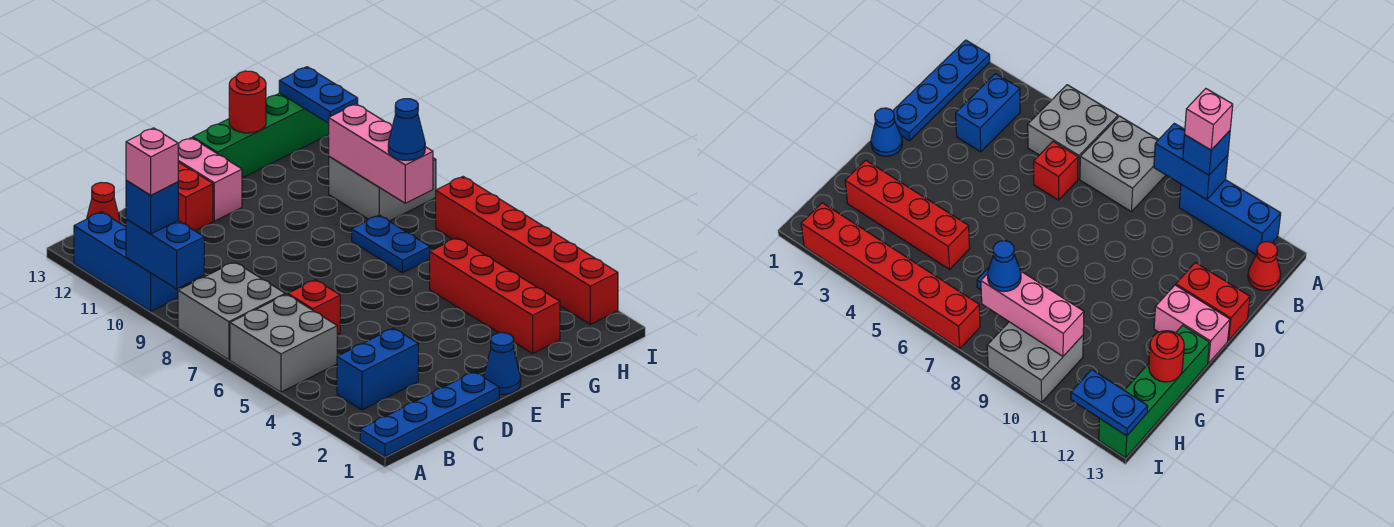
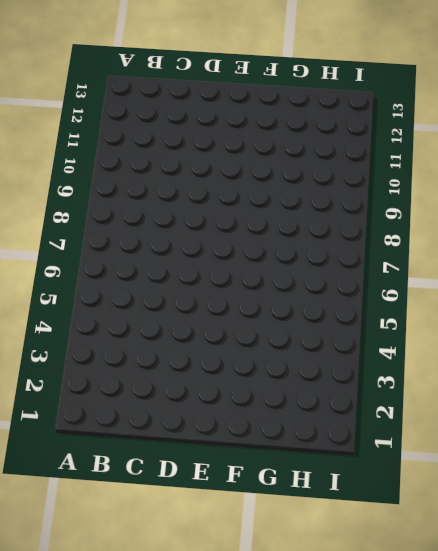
none -> blue plate A1:D1 level 1
none -> grey brick A5:B6 level 1
none -> grey brick A7:B8 level 1

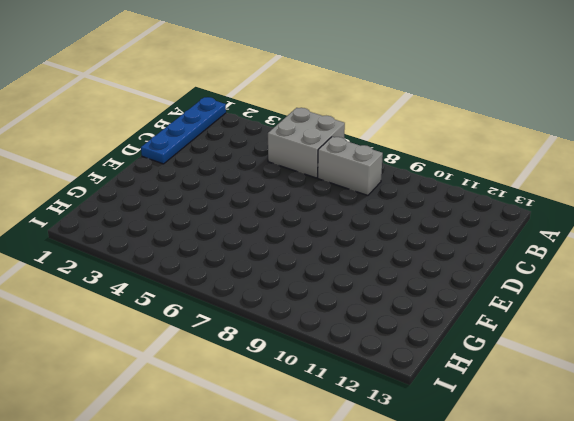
grey brick B7:B8 level 1 -> grey brick A7:B8 level 1
none -> blue brick A10:A12 level 1
none -> blue brick B3:C3 level 1
none -> red cone B13 level 1

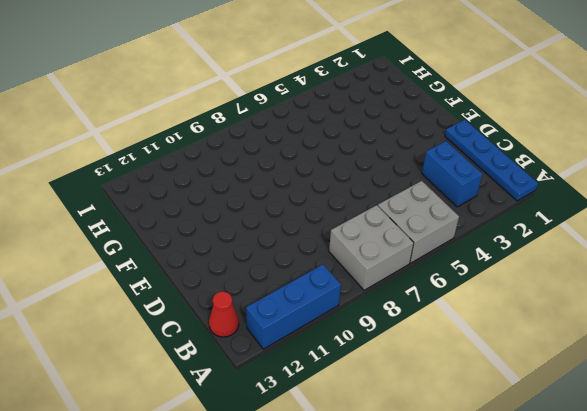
none -> red brick C6 level 1
none -> red brick D12:D13 level 1
none -> blue cone E1 level 1

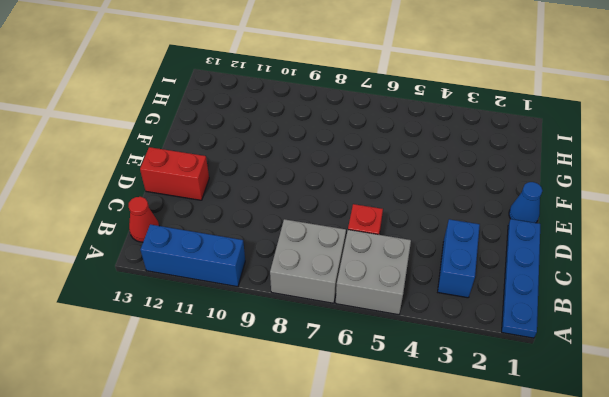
none -> pink brick E12:E13 level 1
none -> green brick F13:I13 level 1
none -> red brick G2:G5 level 1

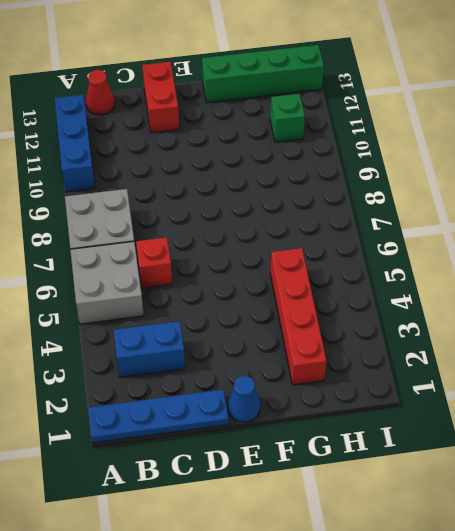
green brick H11 level 1 -> none
none -> pink brick E12:E13 level 1
none -> blue plate G7:G8 level 1
none -> grey brick H9:I10 level 1

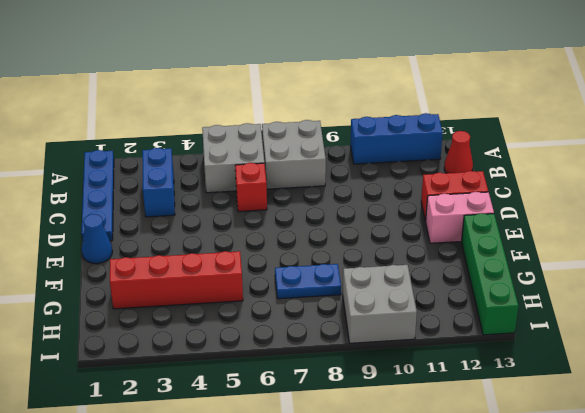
none -> red brick I2:I7 level 1
none -> blue brick A9:A10 level 2
none -> red round brick G13 level 2

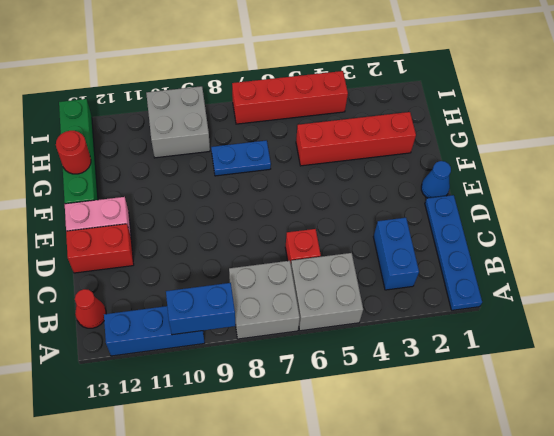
red brick I4:I7 level 1 -> red brick I2:I7 level 1
none -> pink brick H8:H10 level 2
none -> blue plate I12:I13 level 2
none -> blue brick A10 level 3

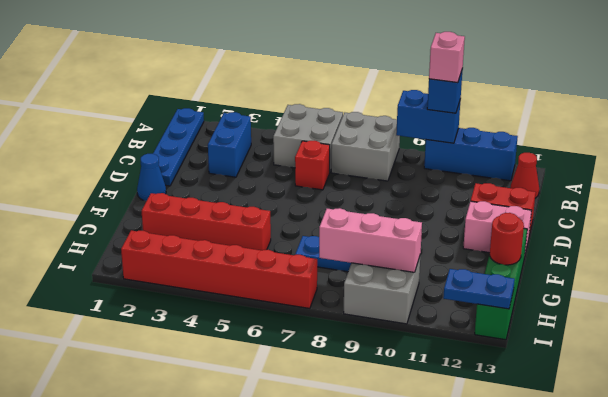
none -> blue cone H8 level 3

